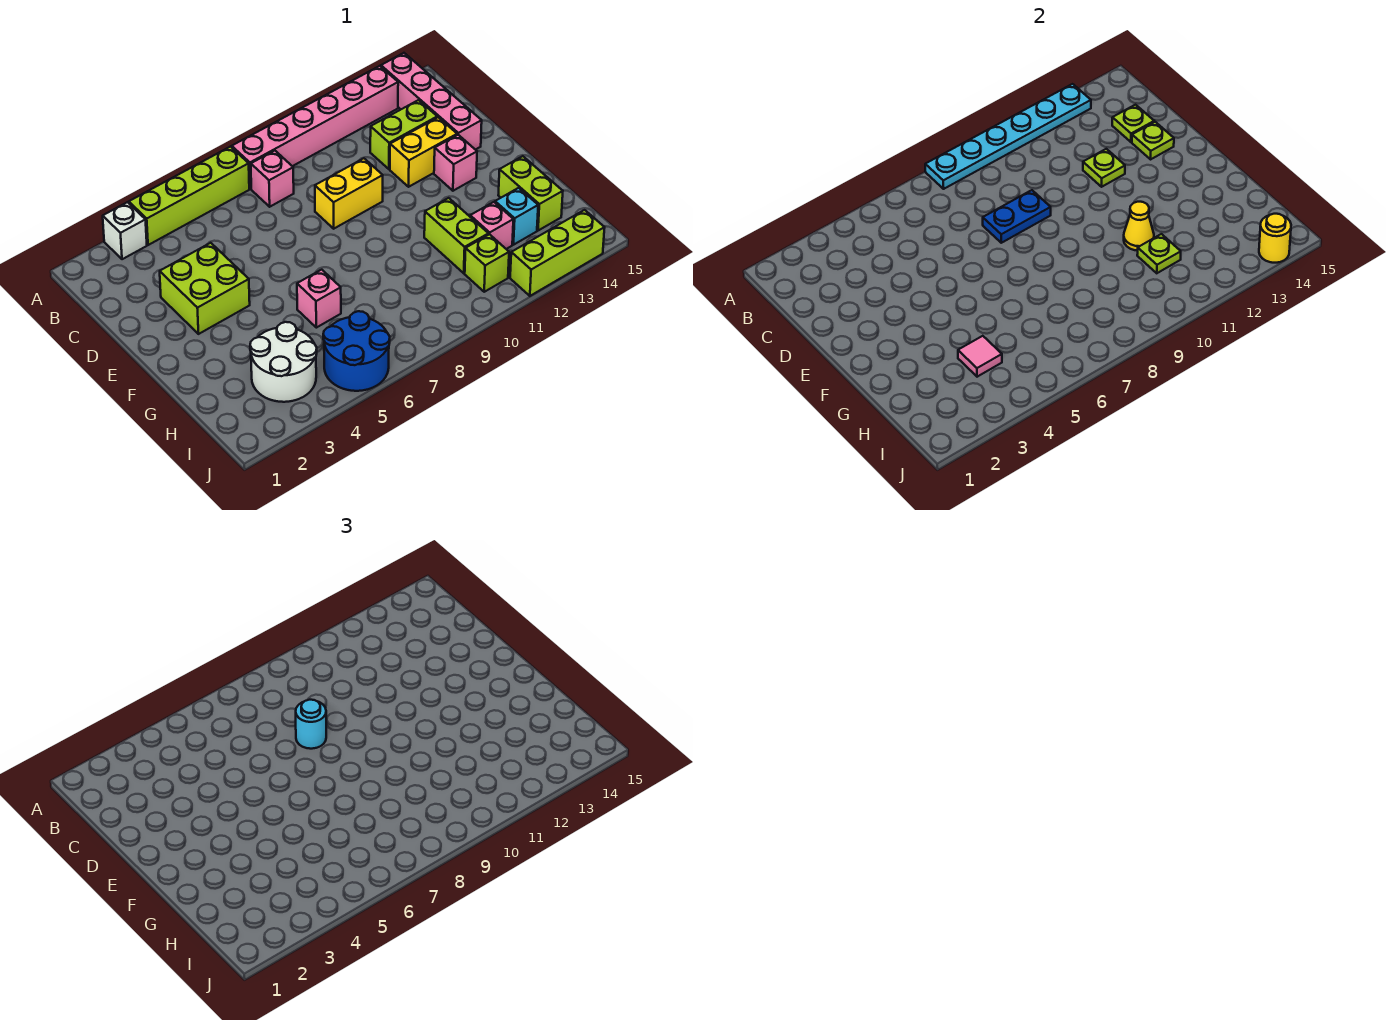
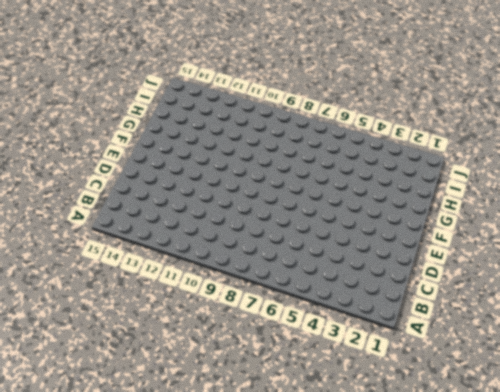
none -> white brick A3 level 1
none -> lime brick A4:A7 level 1
none -> pink brick A8:A13 level 1

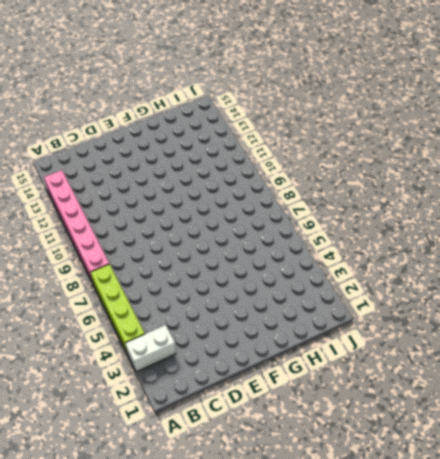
white brick A3:B3 level 1 -> white brick A3 level 1
none -> pink brick A14:D14 level 1
none -> pink brick B8 level 1
none -> lime brick C12:C13 level 1

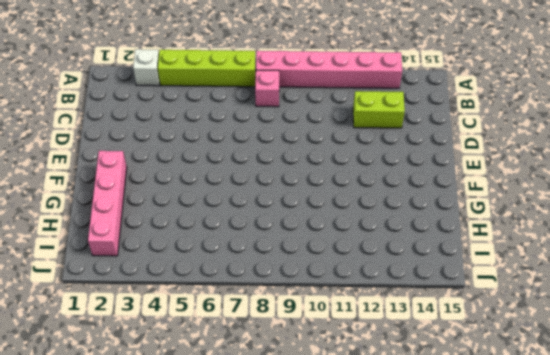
pink brick F2:I2 level 1 -> pink brick A14:D14 level 1
none -> lime brick D3:E4 level 1
none -> yellow brick D9:D10 level 1
none -> yellow brick D12:D13 level 1

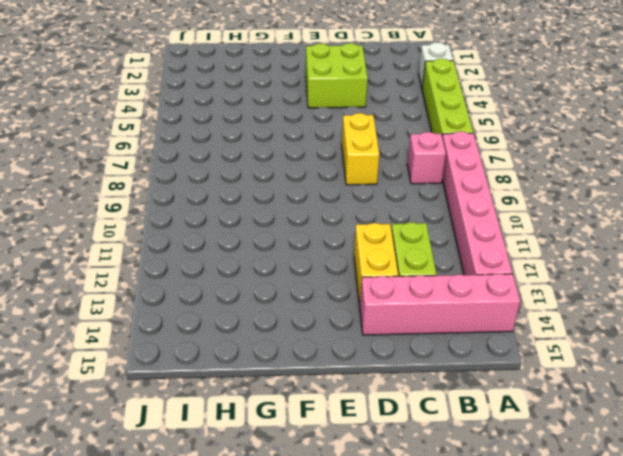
yellow brick D7:D8 level 1 -> yellow brick D9:D10 level 1
none -> pink brick E13 level 1
none -> pink brick G6 level 1
none -> lime brick G11:H11 level 1

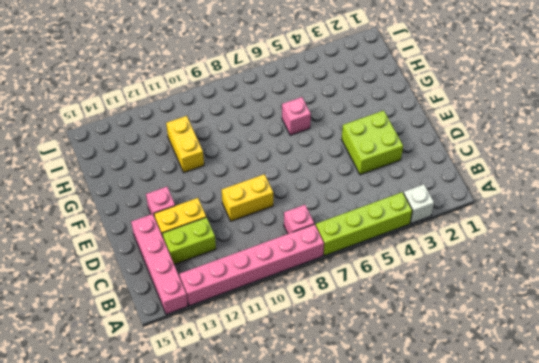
yellow brick G11:H11 level 1 -> lime brick G11:H11 level 1
none -> lime brick G14:H14 level 1
none -> white round brick H3:I4 level 1
none -> pink brick H12 level 1

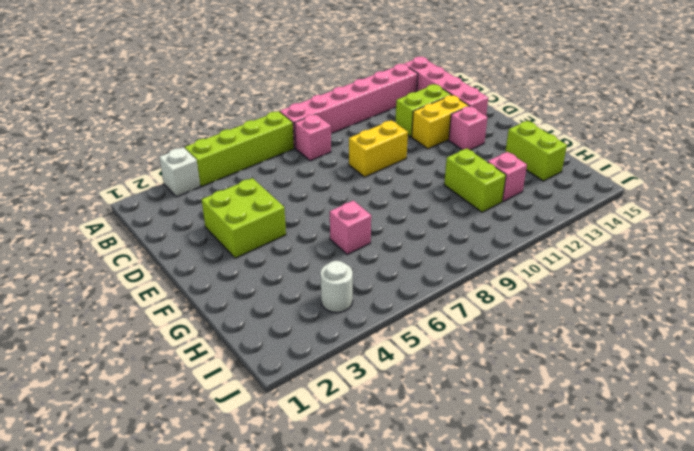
white round brick I4 level 1 -> white round brick H3:I4 level 1
none -> cyan brick H13 level 1
none -> blue round brick I5:J6 level 1
none -> lime brick I11 level 1

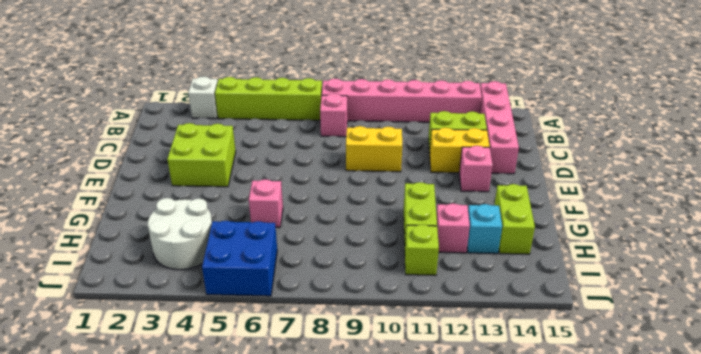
blue brick I5:J6 level 1 -> blue round brick I5:J6 level 1
none -> lime brick J12:J14 level 1
none -> cyan plate A8:A13 level 2
none -> lime plate C14 level 2

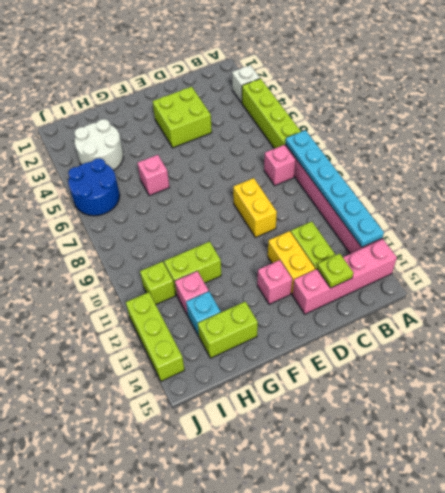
none -> blue plate D8:D9 level 2
none -> lime plate D12 level 2
none -> lime plate D14 level 2

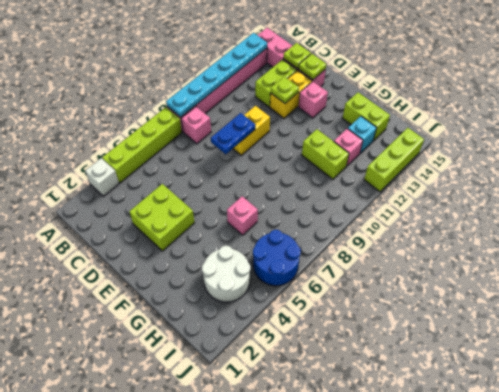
none -> lime brick I11 level 1
none -> yellow cone G11 level 2
none -> pink tile H4 level 2

